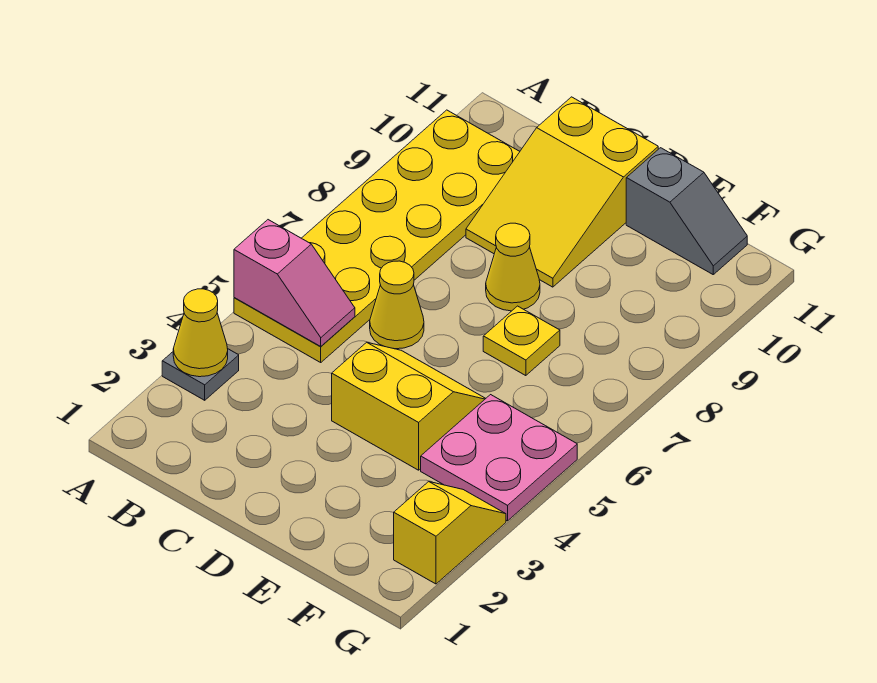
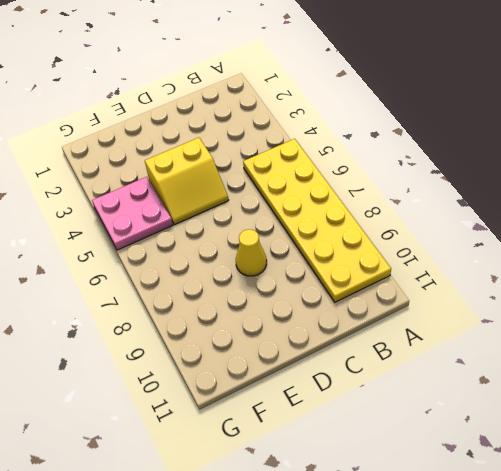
none -> grey plate A3 level 1
none -> yellow cone C6 level 1
none -> yellow slope C9:D11 level 1 top 11

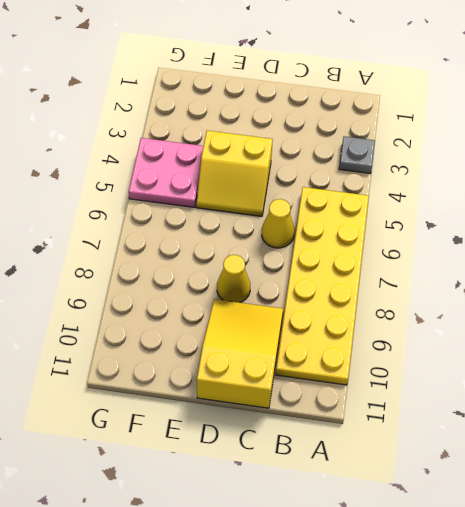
none -> yellow plate E7 level 1
none -> grey slope E11:F11 level 1 top E
none -> yellow slope G2:G3 level 1 top 2

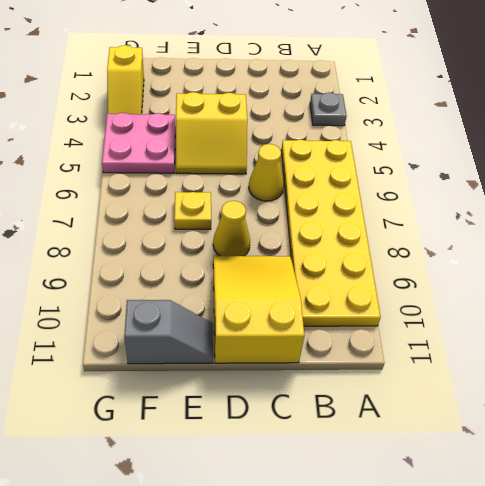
grey slope E11:F11 level 1 top F -> grey slope E11:F11 level 1 top E
none -> yellow cone A3 level 2
none -> pink slope A5:B5 level 2 top A

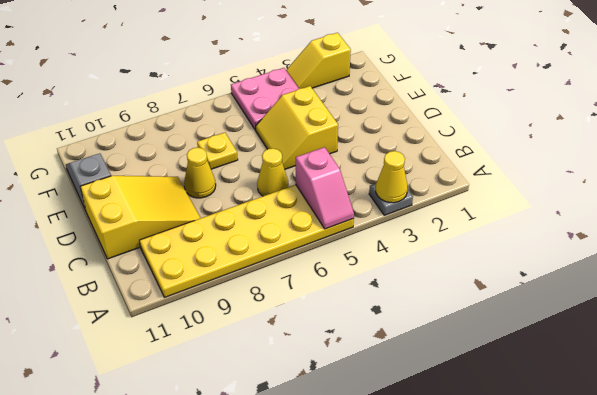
pink slope A5:B5 level 2 top B -> pink slope A5:B5 level 2 top A

